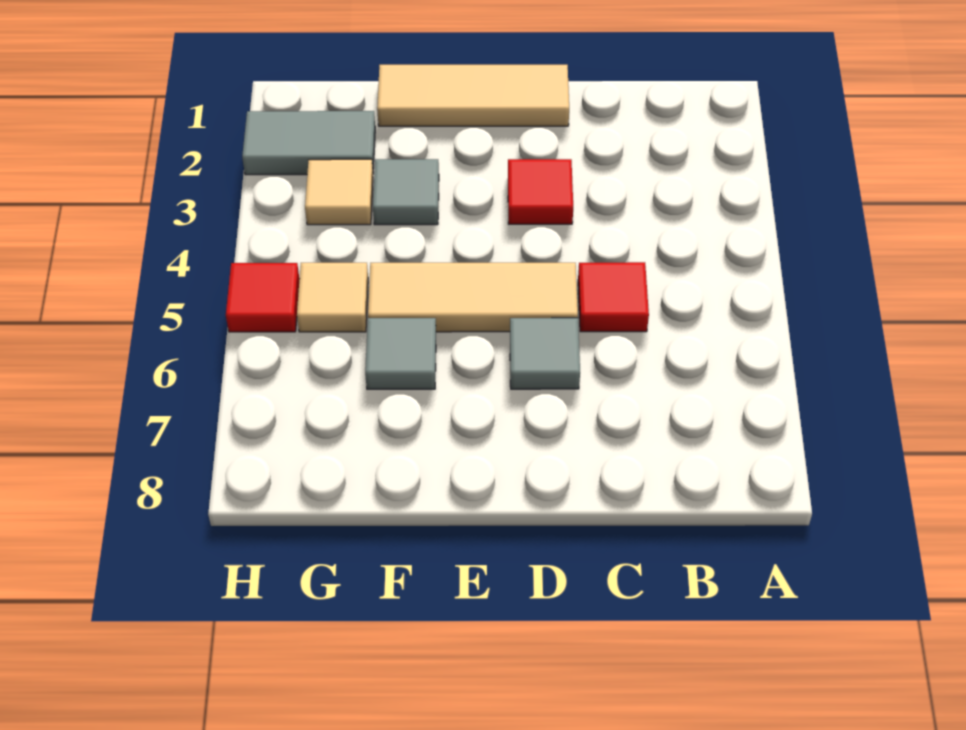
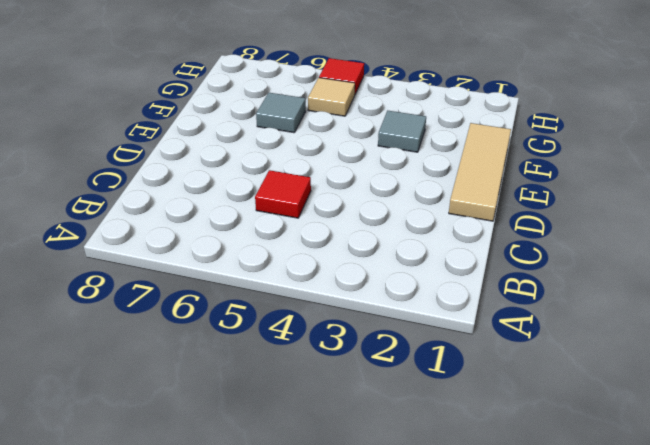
none -> red tile D3 level 1
none -> tan tile D5:F5 level 1

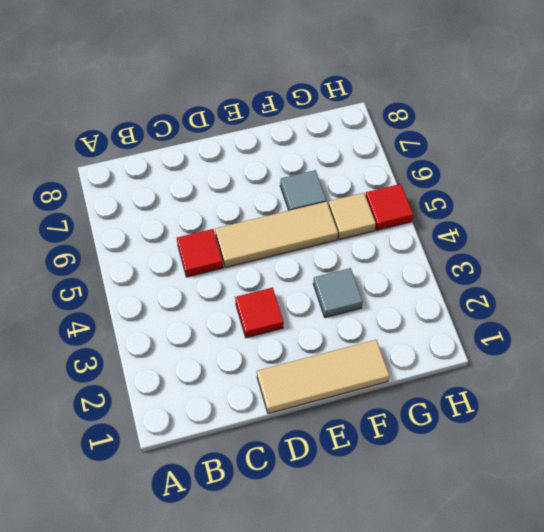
none -> grey tile D6 level 1
none -> grey tile G2:H2 level 1

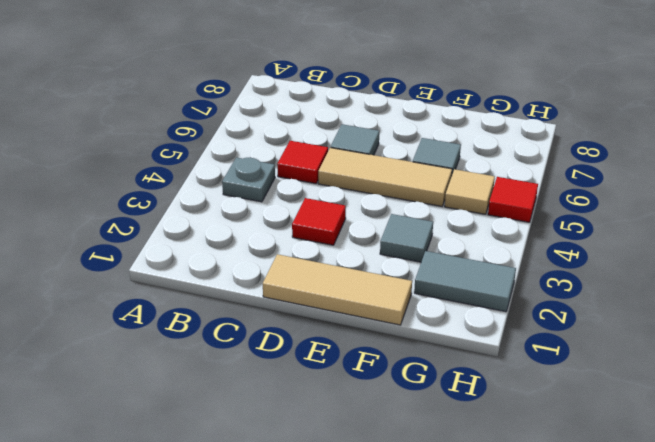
grey plate B4 level 1 -> none
none -> tan tile G3 level 1

